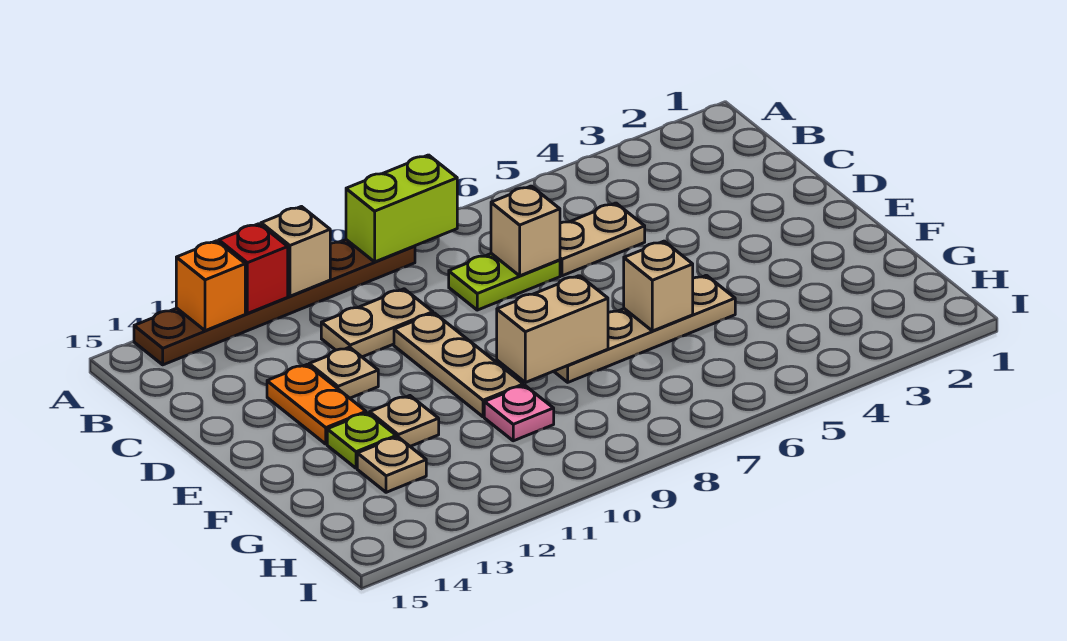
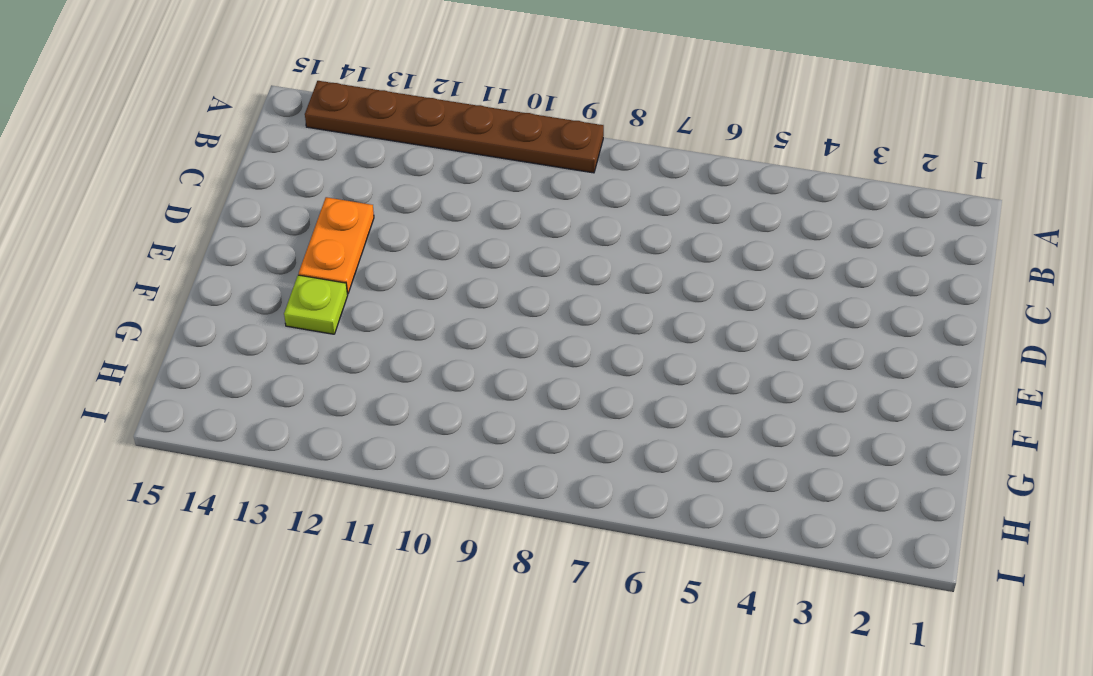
none -> tan plate C5:C6 level 1
none -> lime plate C7:C8 level 1
none -> tan plate C10:C11 level 1

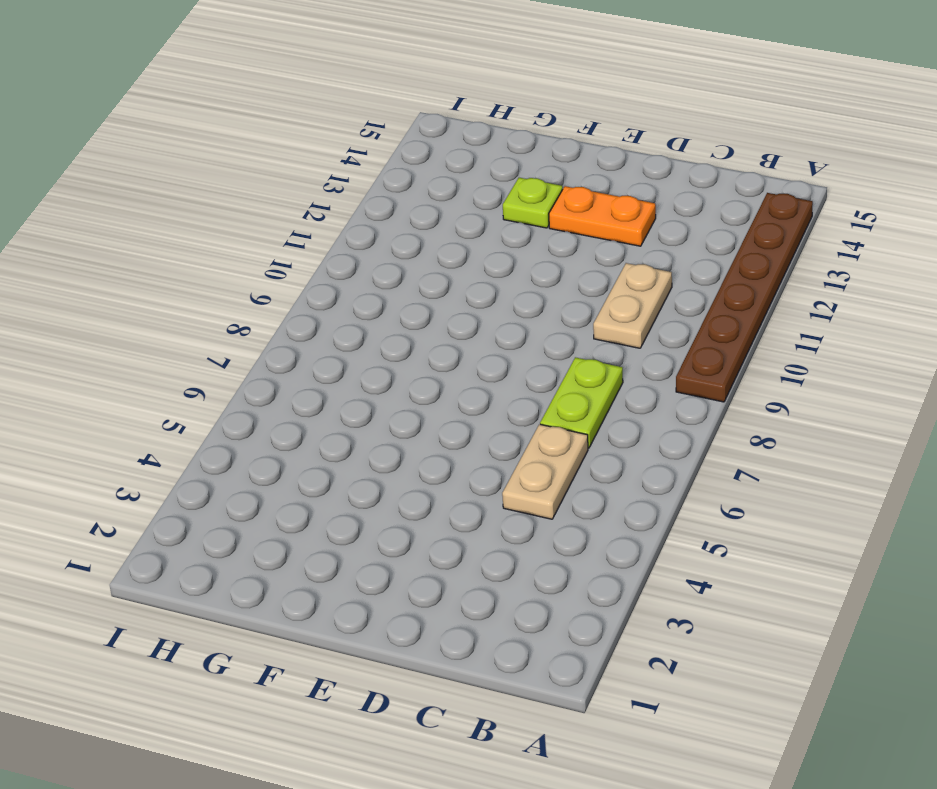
none -> tan plate D10:F10 level 1
none -> tan plate D12 level 1
none -> tan plate F5:F8 level 1

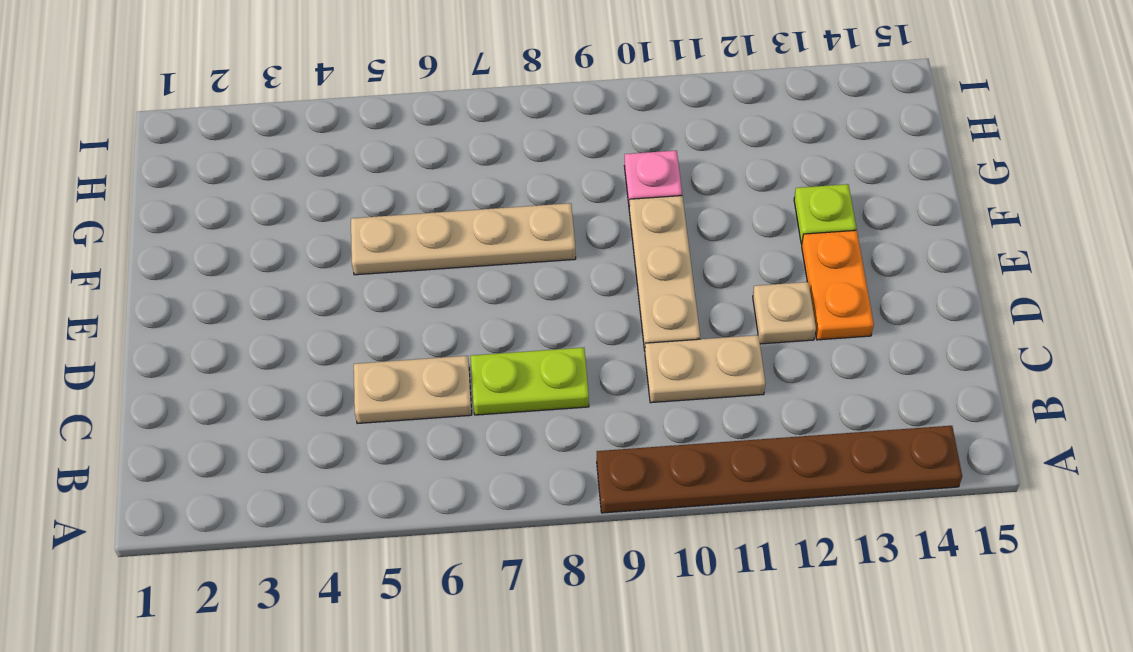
none -> tan plate F12 level 1
none -> tan plate G13 level 1
none -> lime brick A8:A9 level 2

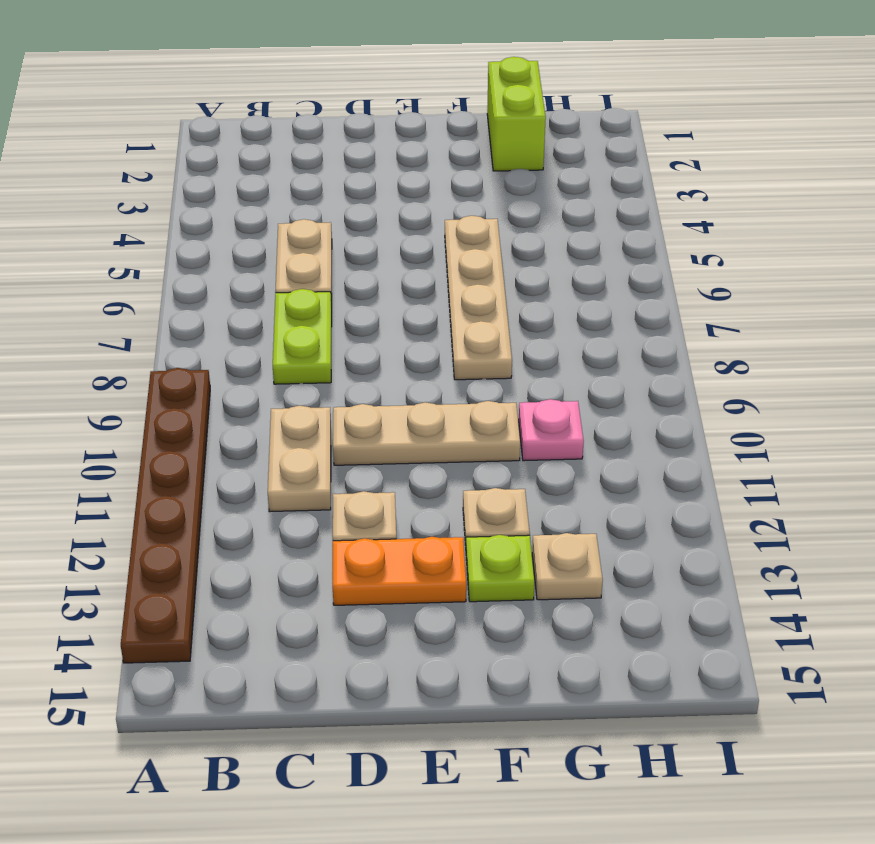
lime brick G1:G2 level 1 -> lime brick A8:A9 level 2
none -> tan brick A11 level 2
none -> red brick A12 level 2
none -> orange brick A13 level 2

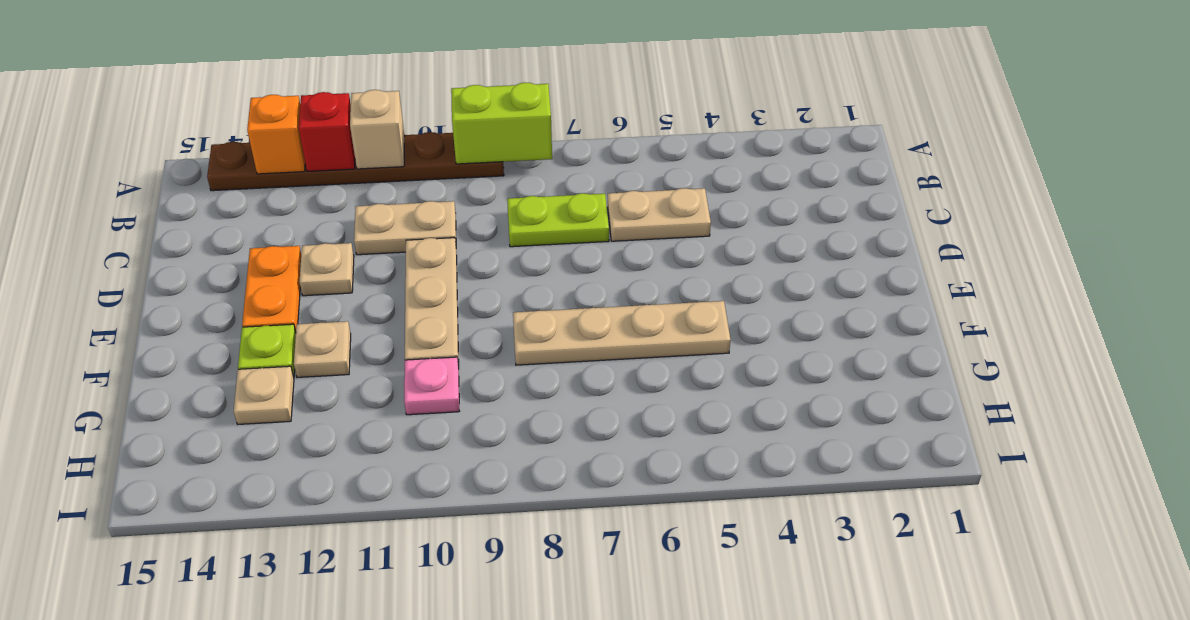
none -> tan brick C7 level 2
none -> tan brick F6 level 2
none -> tan brick F8:F9 level 2

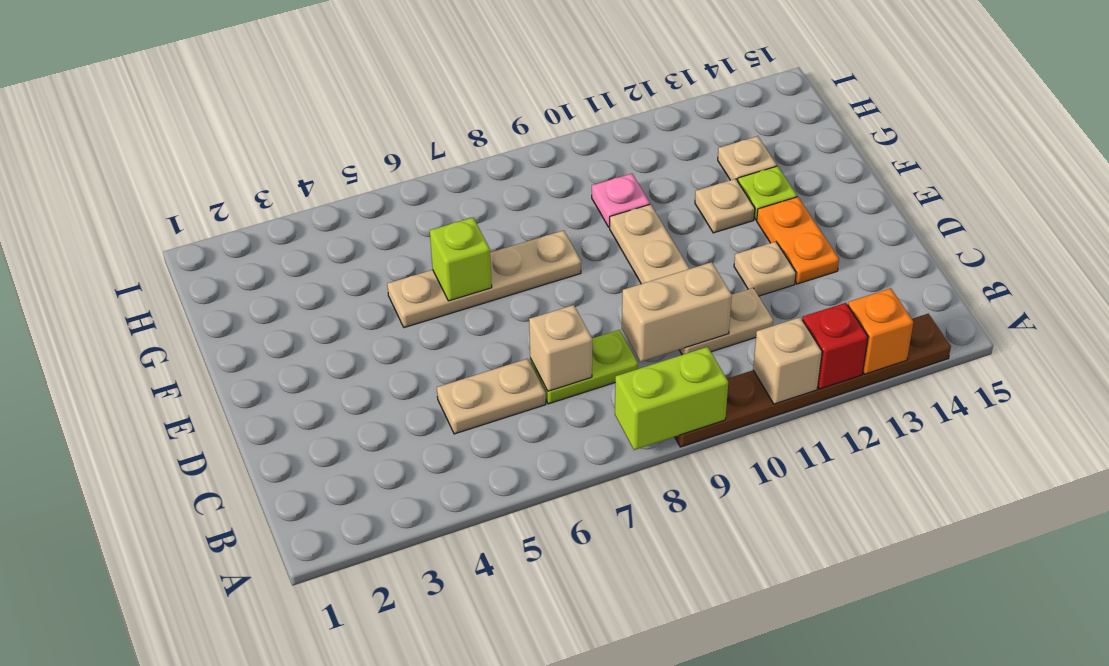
tan brick C9:C10 level 2 -> tan brick F8:F9 level 2
lime brick F6 level 2 -> tan brick F6 level 2

